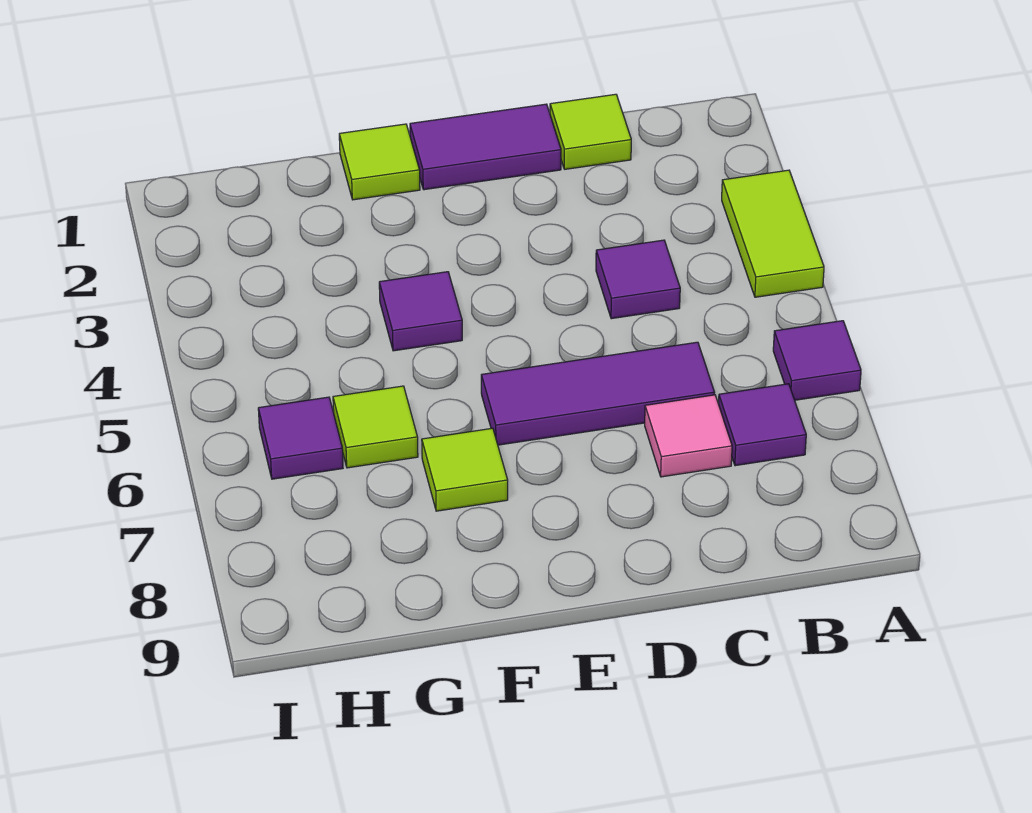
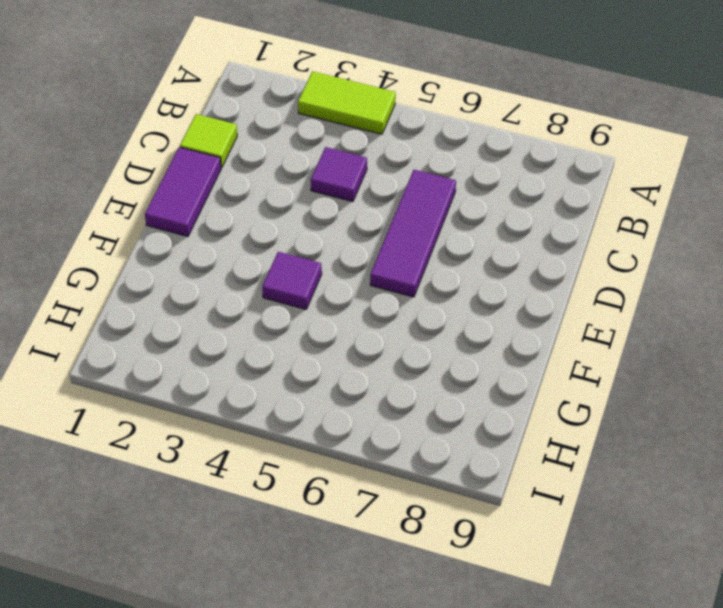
none -> purple tile A6 level 1
none -> purple tile B7 level 1
none -> pink tile C7 level 1

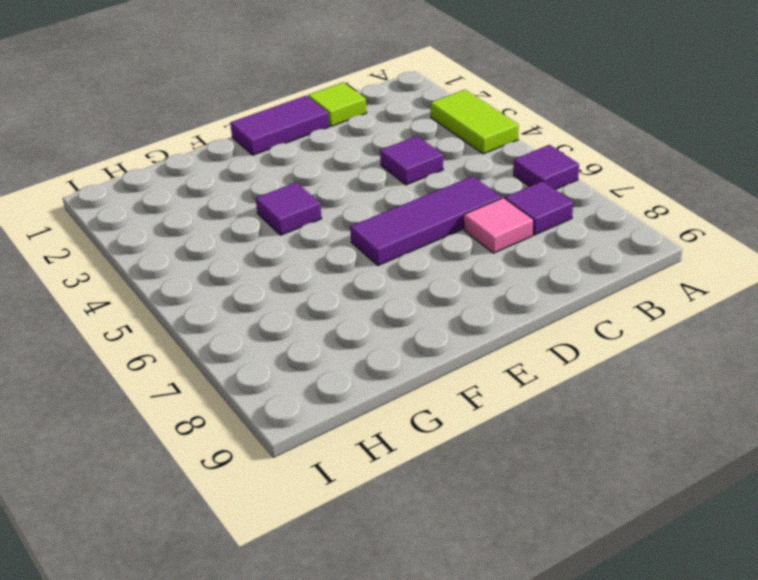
none -> lime tile F1 level 1
none -> lime tile F7 level 1
none -> lime tile G6 level 1

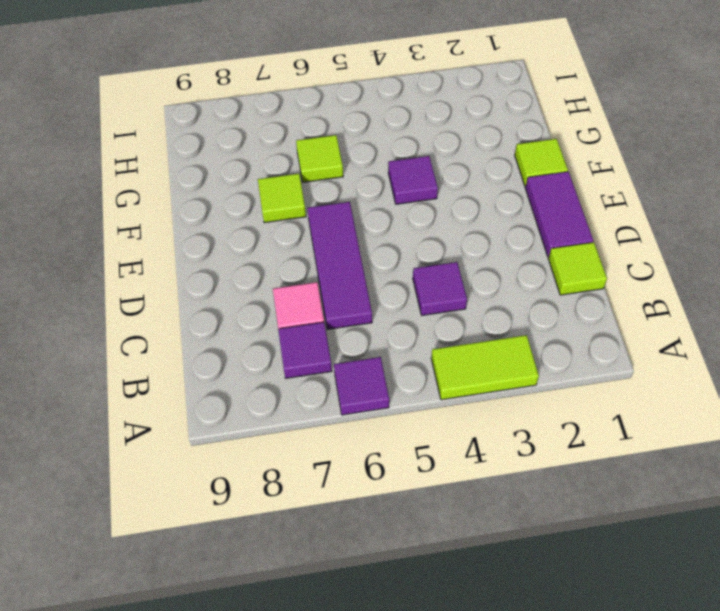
none -> purple tile H6 level 1

